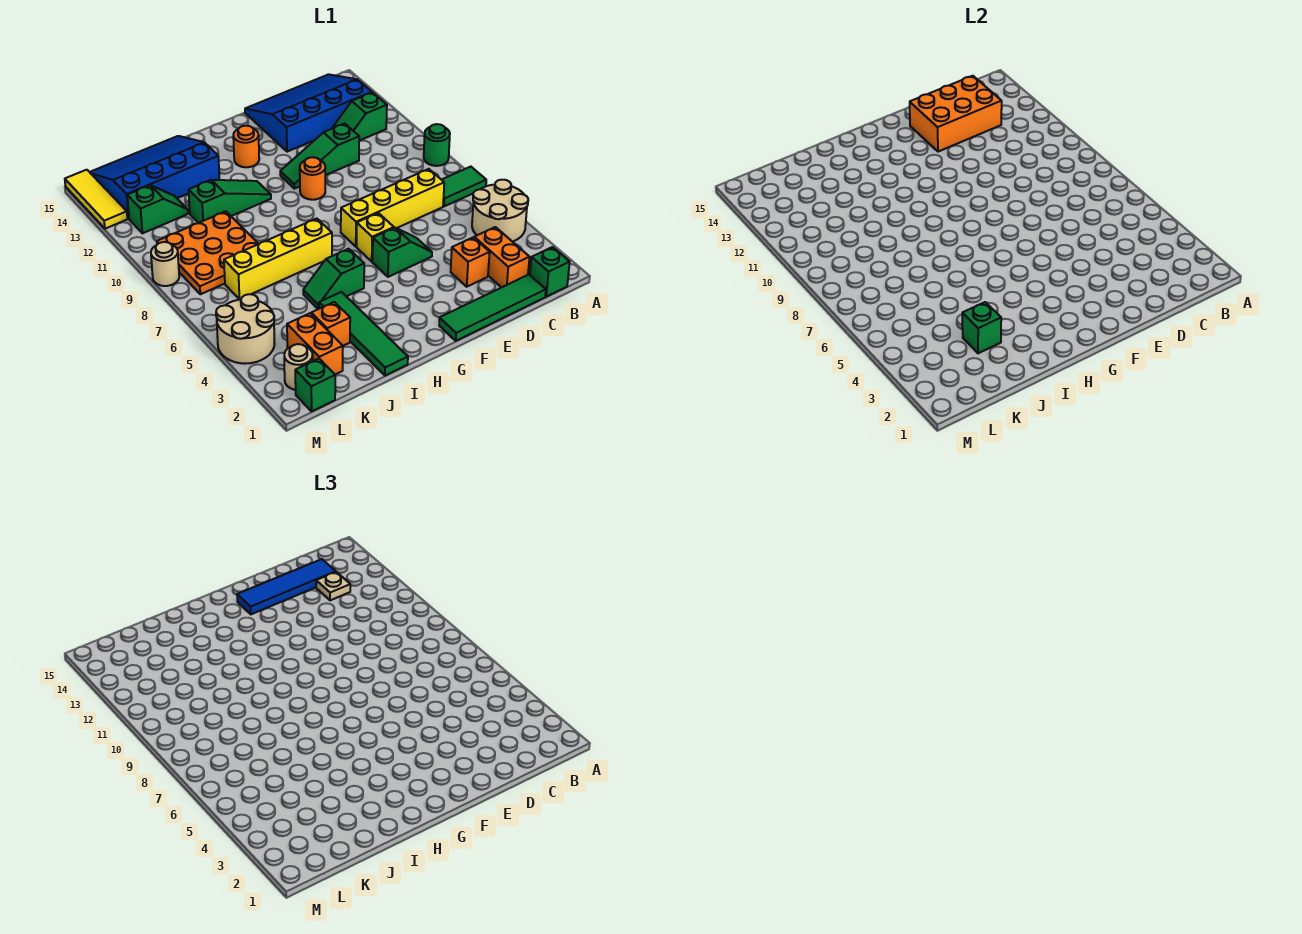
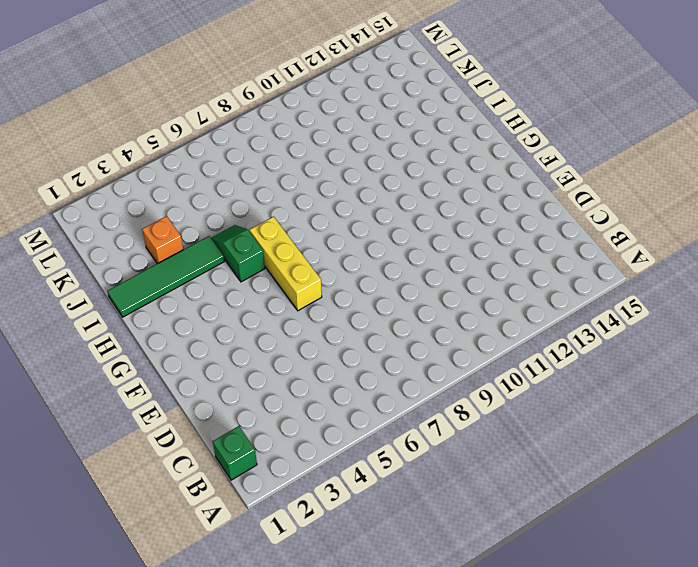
yellow brick F6:H6 level 1 -> yellow brick F6 level 1
none -> tan round brick A4:B5 level 1
none -> green tile A7:B7 level 1
none -> green round brick A9 level 1
none -> green slope B12:C12 level 1 top B

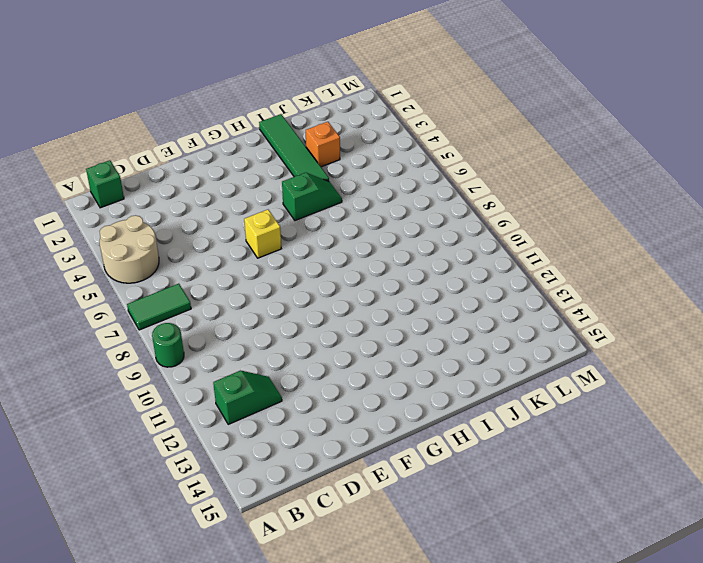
none -> blue slope B13:E15 level 1 top 13
none -> green tile C1:F1 level 1
none -> orange brick C2:C3 level 1
none -> yellow brick C7:F7 level 1

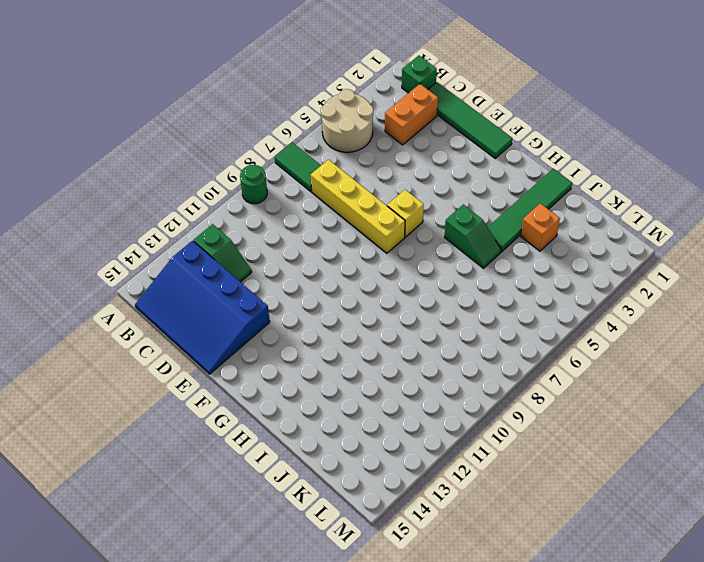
none -> orange brick D3 level 1
none -> green slope D11:F11 level 1 top D
none -> green slope E5:F5 level 1 top F
none -> orange round brick F10 level 1

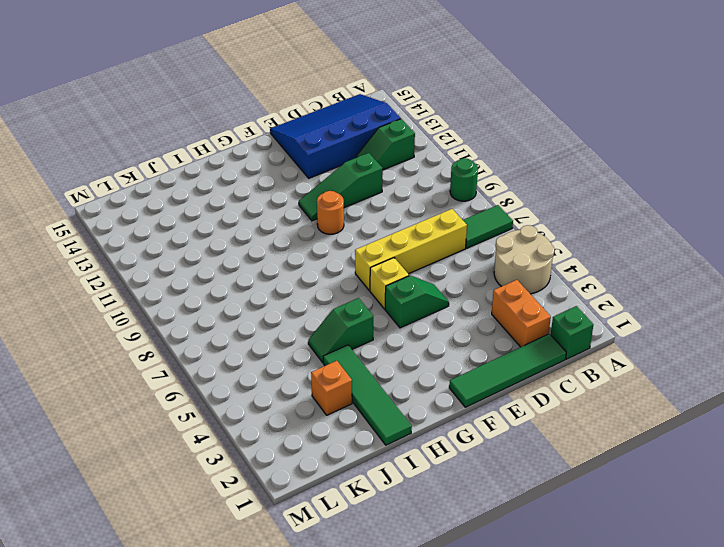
none -> orange brick D3 level 1
none -> orange round brick G13 level 1
none -> yellow brick H7:K7 level 1
none -> green slope H11:J11 level 1 top J

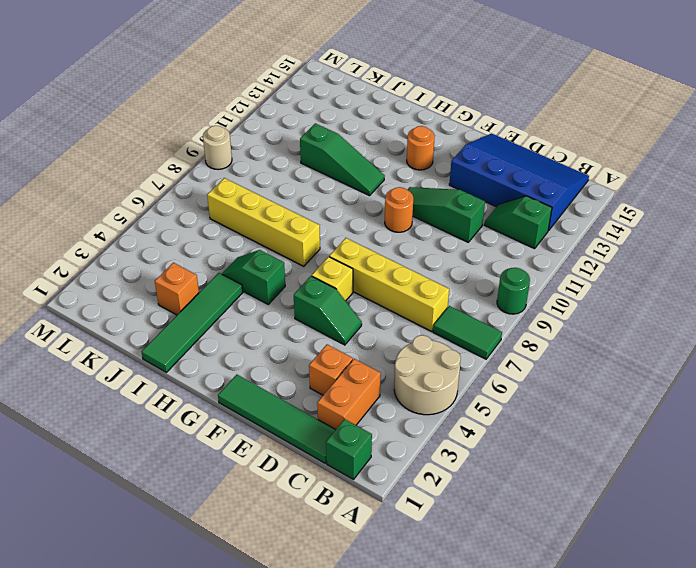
none -> blue slope I13:L15 level 1 top 13
none -> orange plate J8:L10 level 1
none -> orange brick K2:K3 level 1
none -> green slope K12:L12 level 1 top L

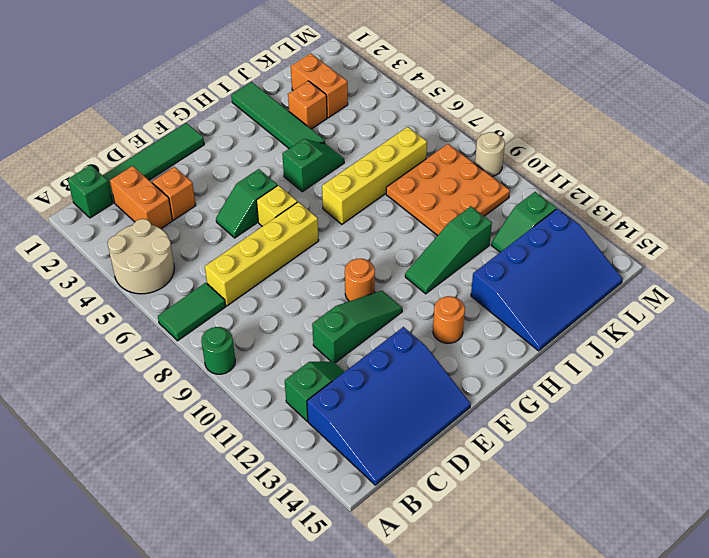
none -> green brick L1 level 1
none -> tan round brick L2 level 1
none -> tan round brick L4:M5 level 1
none -> yellow tile M13:M15 level 1

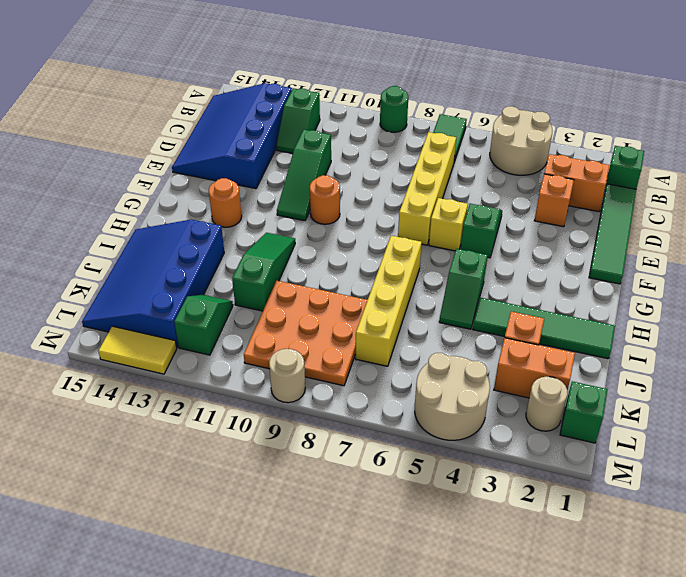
yellow tile M13:M14 level 1 -> yellow tile M13:M15 level 1
none -> orange brick C13:E14 level 2
none -> green brick J3 level 2
none -> tan plate C13 level 3
none -> blue tile C14:F14 level 3

